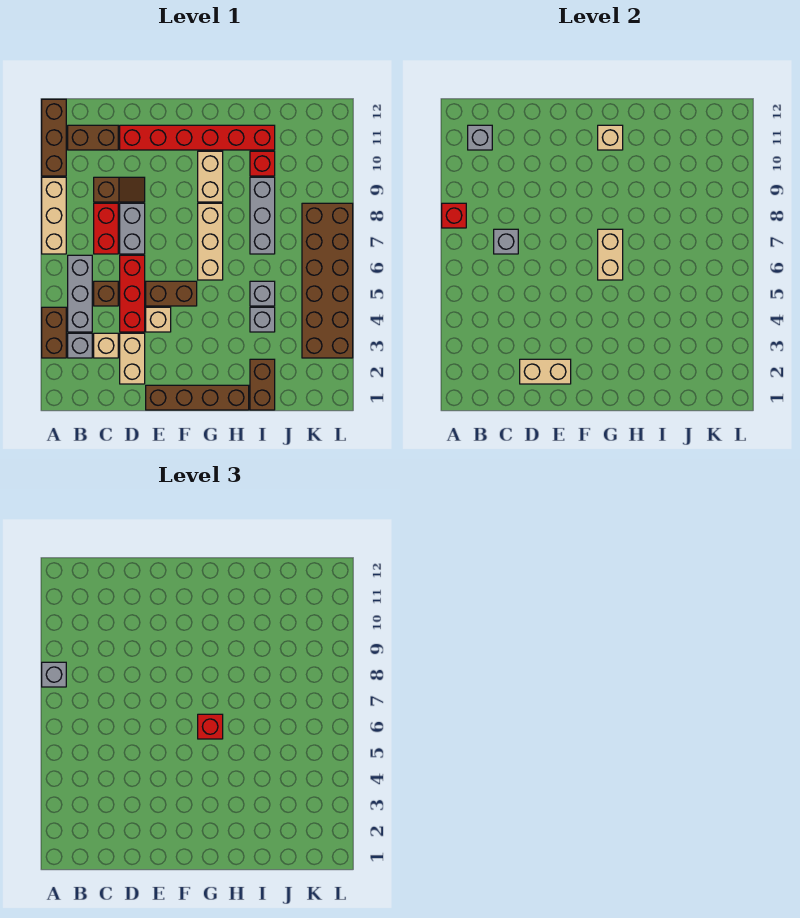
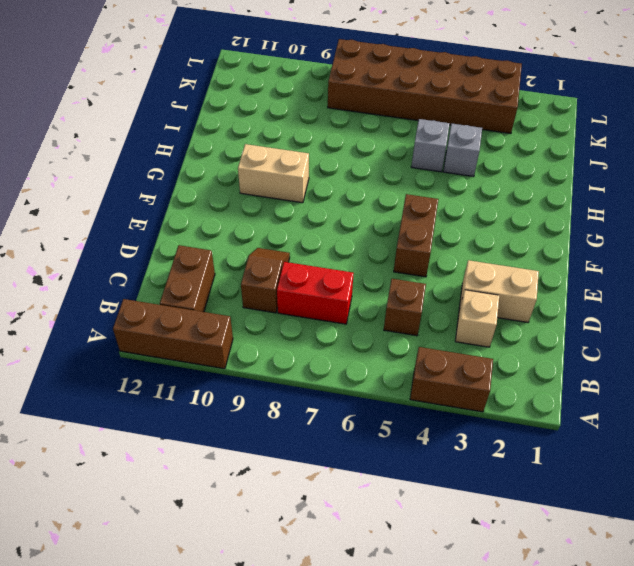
none -> tan brick A7:A9 level 1
none -> grey brick B3 level 1
none -> grey brick B4:B6 level 1
none -> red brick D4:D6 level 1

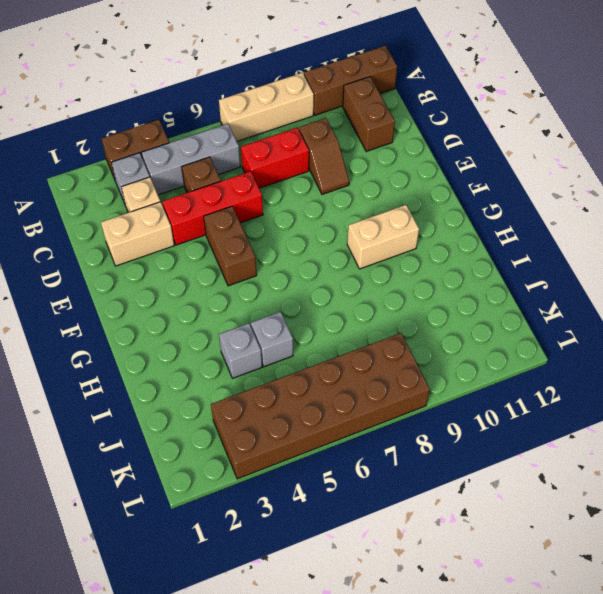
none -> grey brick D7:D8 level 1
none -> red brick D11:I11 level 1
none -> brown brick E1:H1 level 1
none -> tan brick E4 level 1

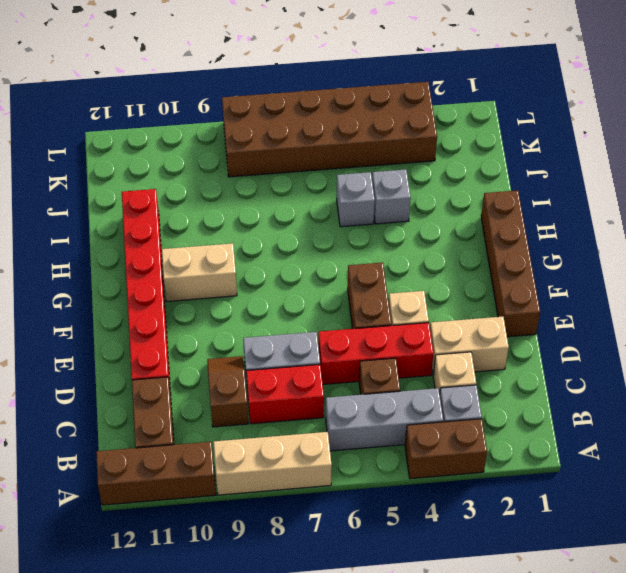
none -> tan brick G6:G8 level 1
none -> brown brick I1:I2 level 1
none -> grey brick I7:I9 level 1
none -> red brick I10 level 1

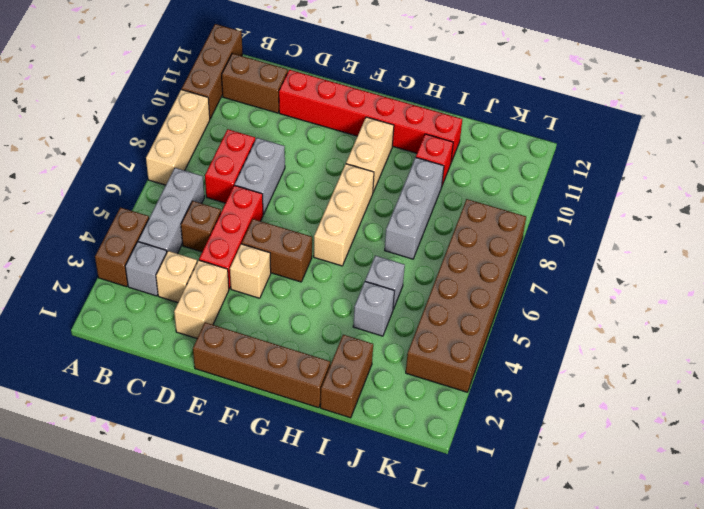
none -> brown slope C9:D9 level 1 top C
none -> red brick A8 level 2
none -> grey brick B11 level 2
none -> grey brick C7 level 2

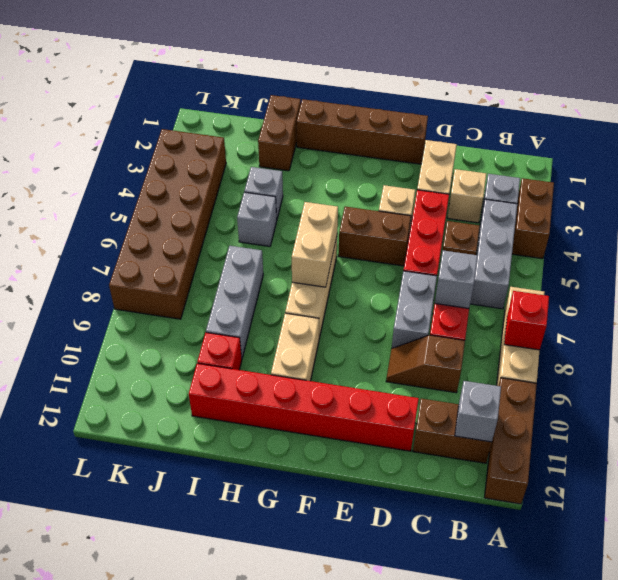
none -> tan brick D2:E2 level 2
none -> tan brick G11 level 2
none -> grey brick A8 level 3
none -> red brick G6 level 3

